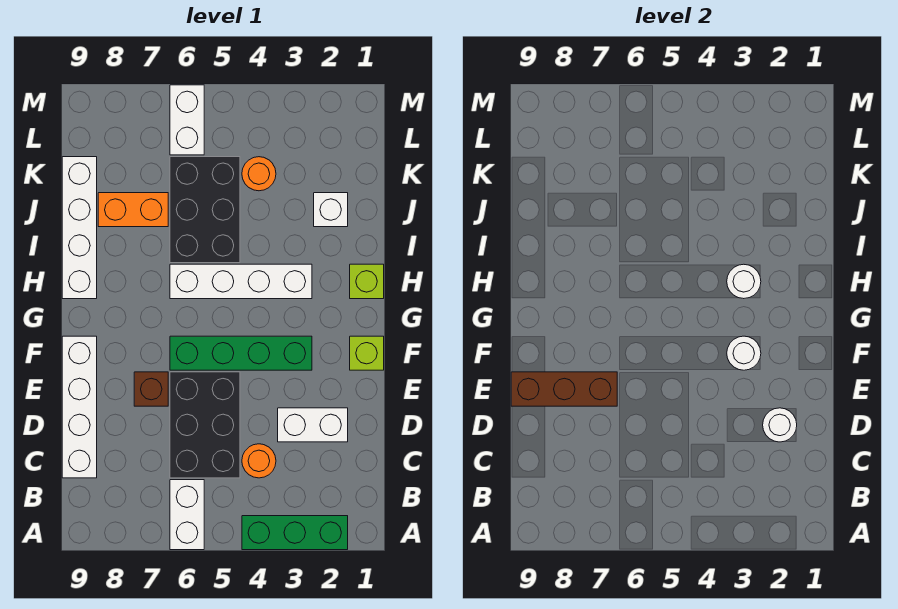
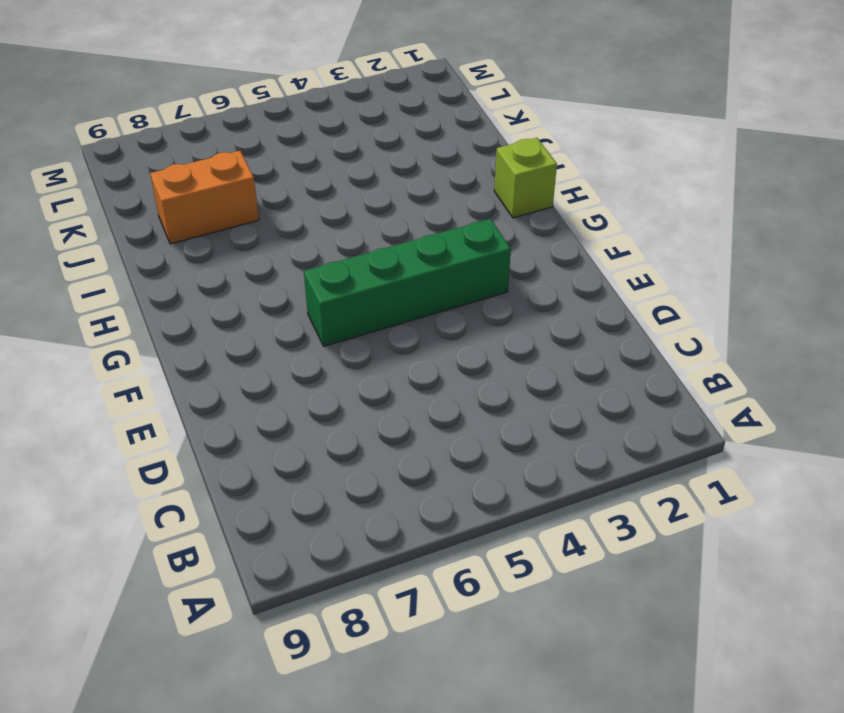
none -> green brick A2:A4 level 1
none -> white brick A6:B6 level 1
none -> orange round brick C4 level 1

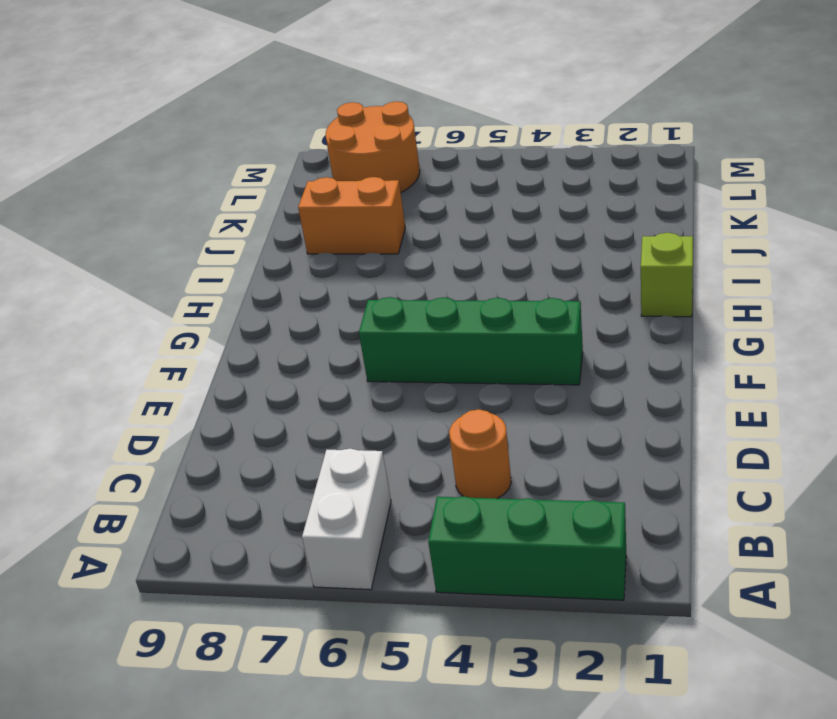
orange round brick L7:M8 level 1 -> none
none -> black brick C5:E6 level 1
none -> white brick C9:F9 level 1
none -> white brick D2:D3 level 1

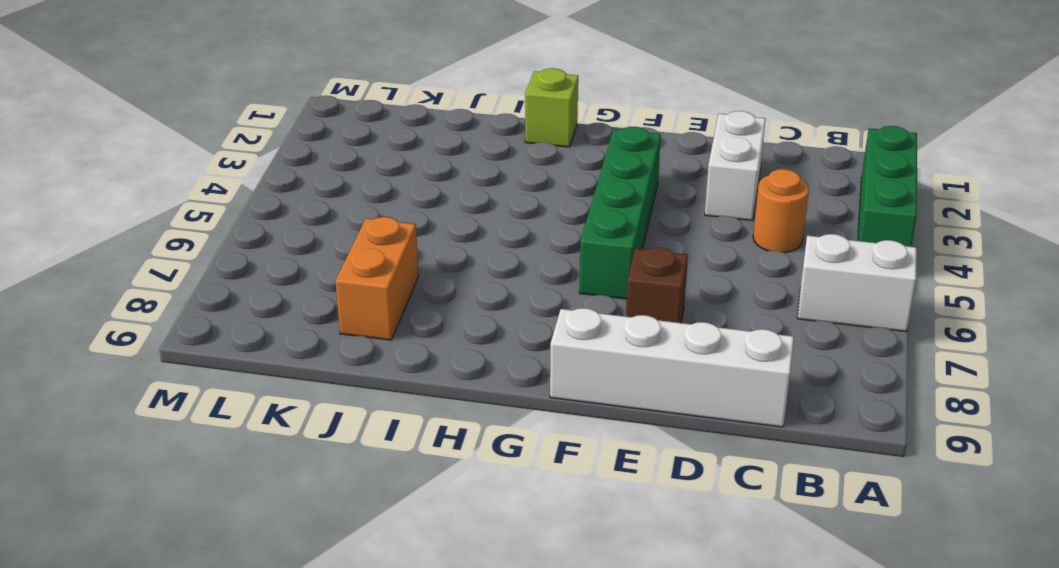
none -> black brick C5:E6 level 1
none -> lime brick F1 level 1
none -> white brick H3:H6 level 1

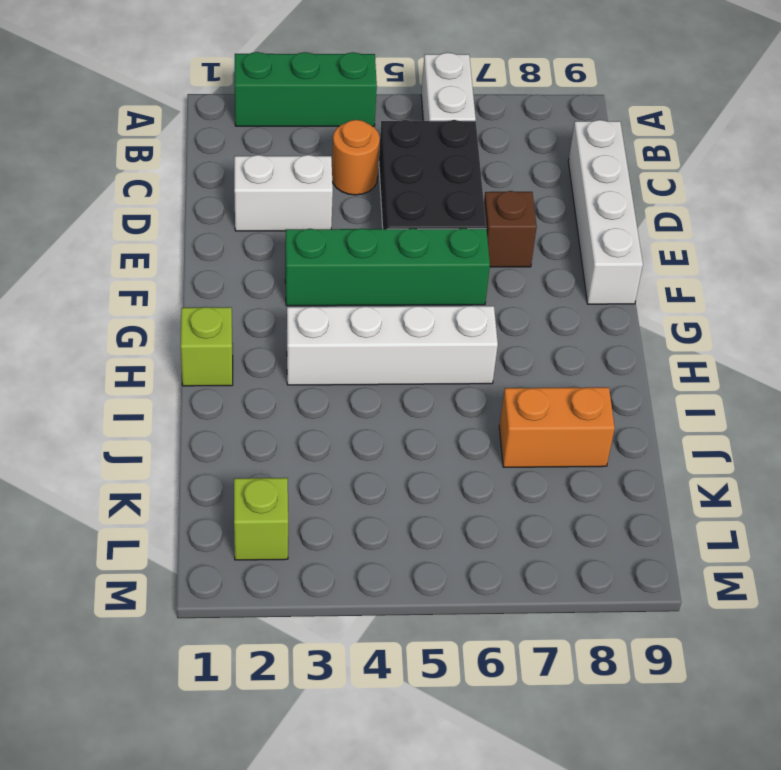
lime brick L2 level 1 -> lime brick F1 level 1
none -> white brick H9:K9 level 1
none -> black brick I5:K6 level 1
none -> white brick J2 level 1

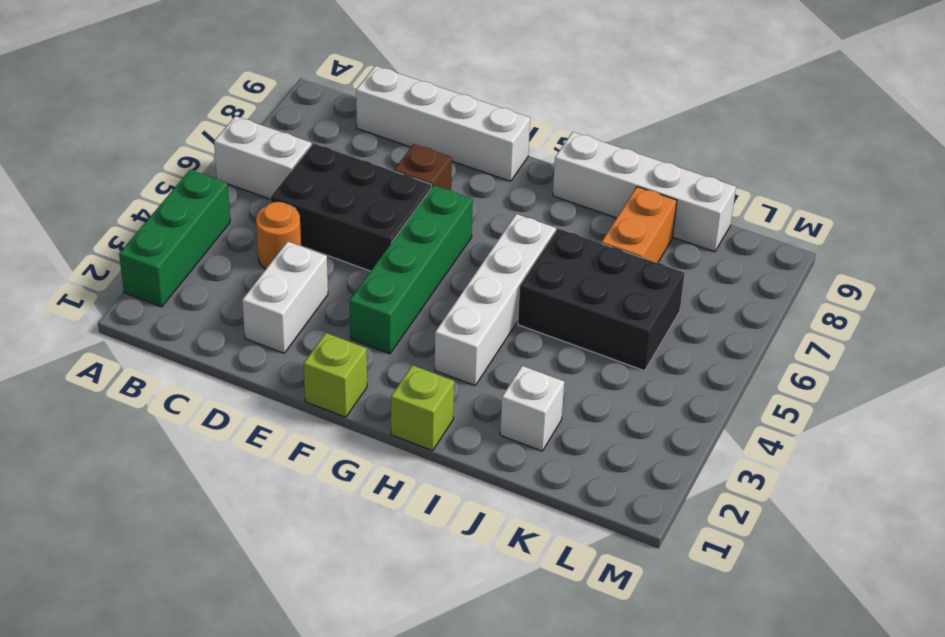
none -> orange round brick K4 level 1
none -> white brick L6:M6 level 1
none -> white round brick D2 level 2

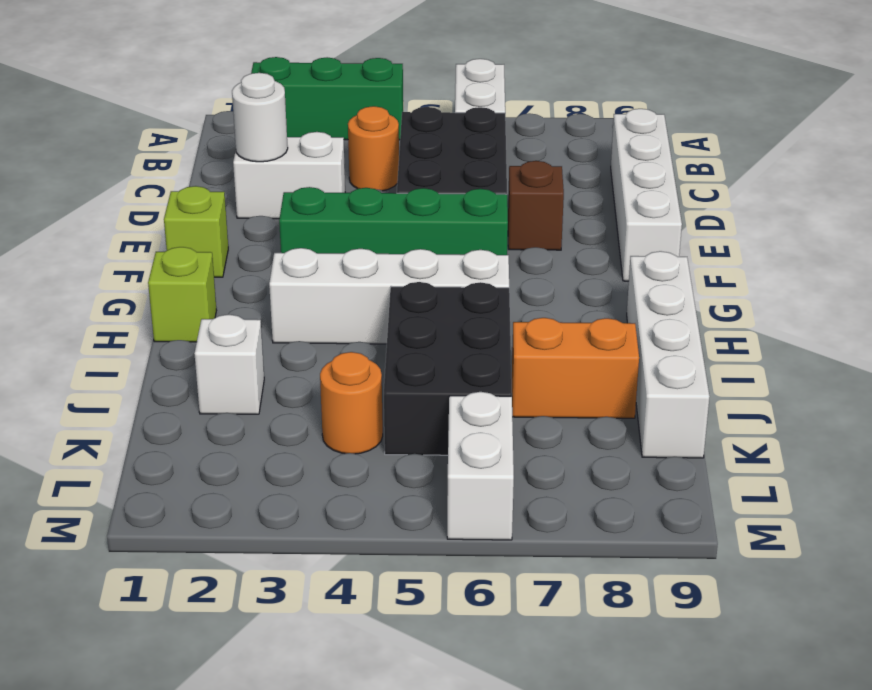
none -> brown brick E7:E9 level 2
none -> white round brick F3 level 2
none -> white round brick H3 level 2

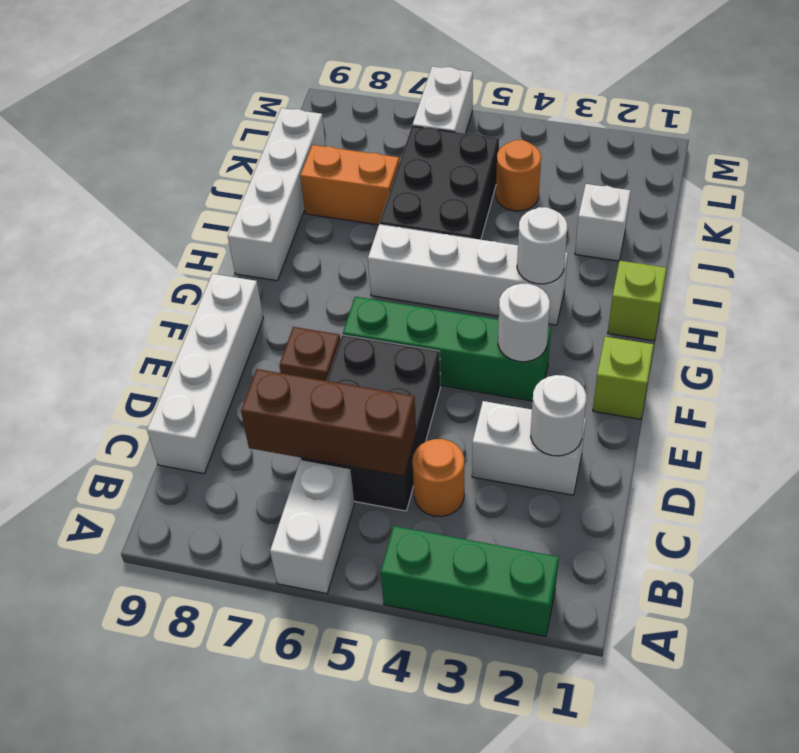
brown brick C5:C7 level 2 -> brown brick E7:E9 level 2

